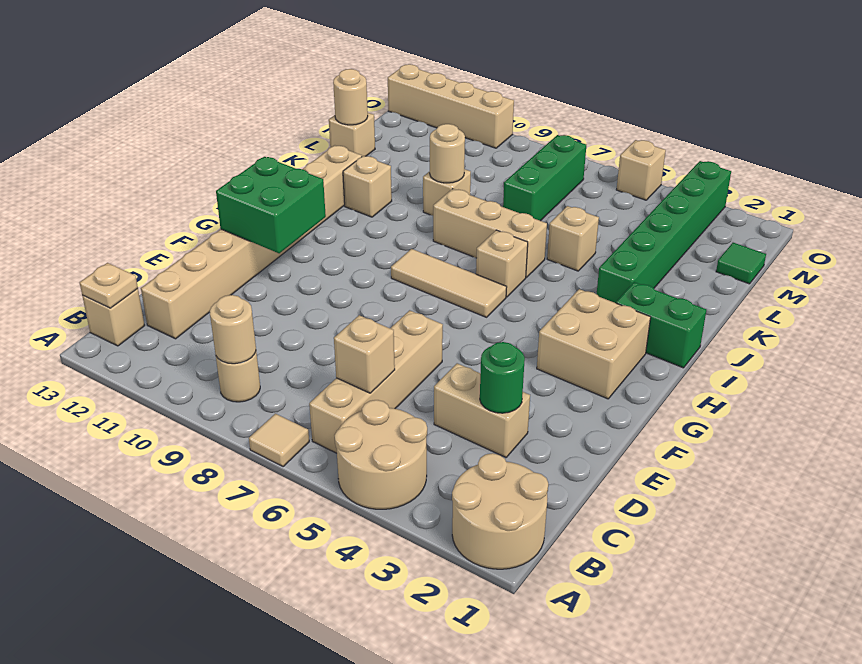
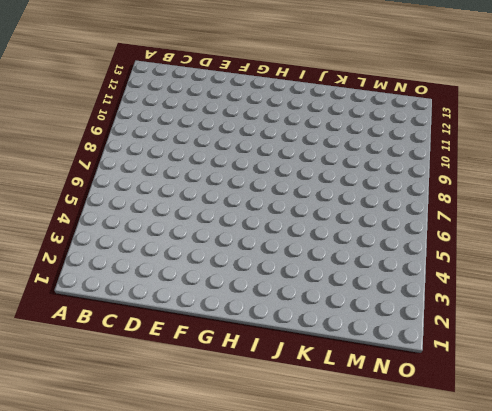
none -> tan round brick A1:B2 level 1
none -> tan round brick A4:B5 level 1
none -> tan tile A7 level 1

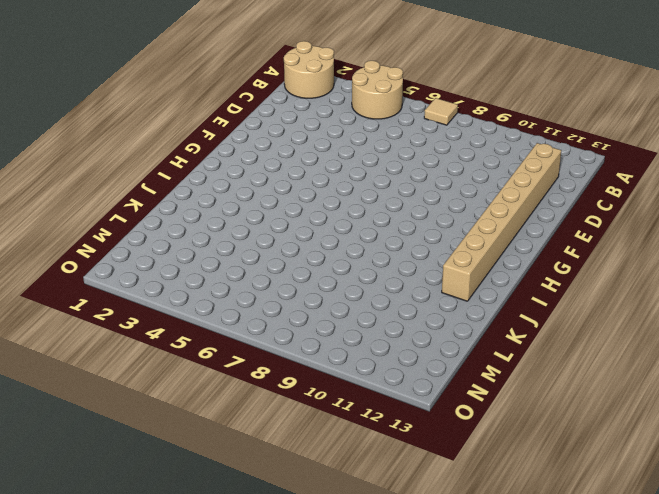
none -> tan brick B6:E6 level 1
none -> tan round brick B9 level 1
none -> tan brick B13 level 1

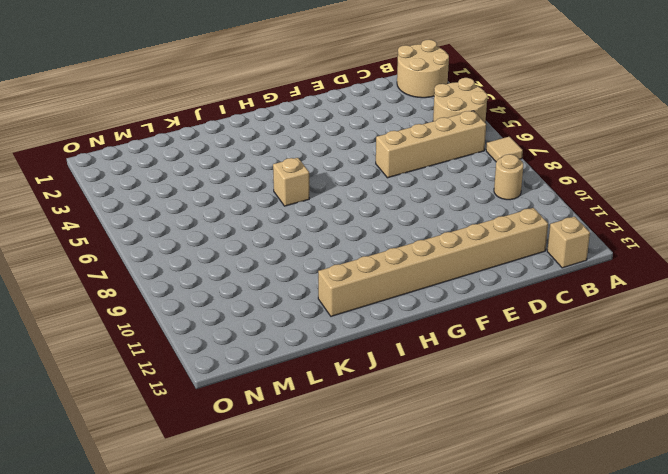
none -> tan brick D3:D4 level 1
none -> tan brick G2:H3 level 1
none -> tan tile H6:H8 level 1

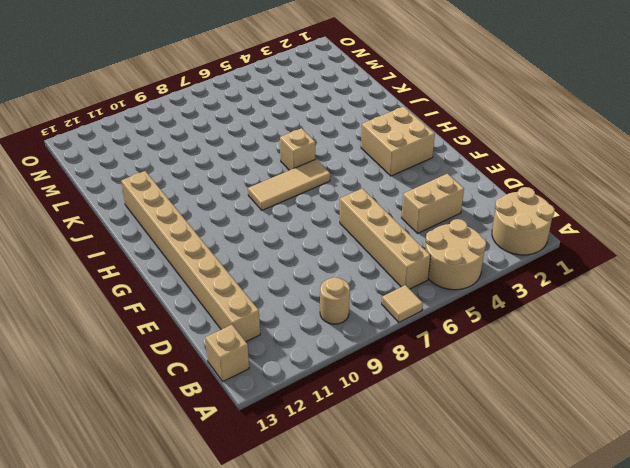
none -> green brick I1:I2 level 1
none -> green brick J3:O3 level 1
none -> tan brick J6:J8 level 1

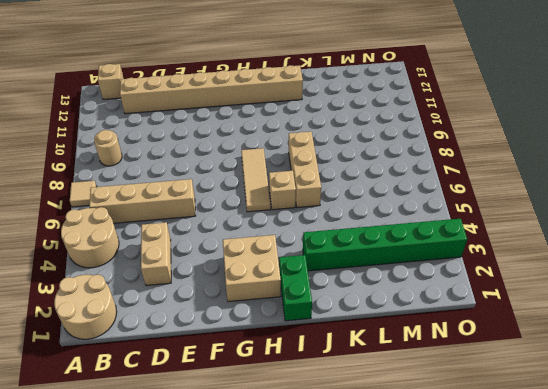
none -> tan brick J11 level 1
none -> tan brick K5 level 1
none -> tan brick K9 level 1

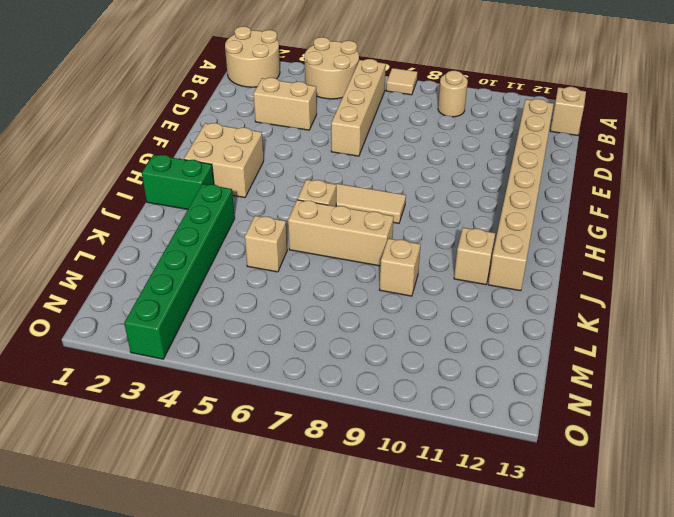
none -> green brick L7:N7 level 1
none -> tan brick L13 level 1
none -> green tile M1 level 1

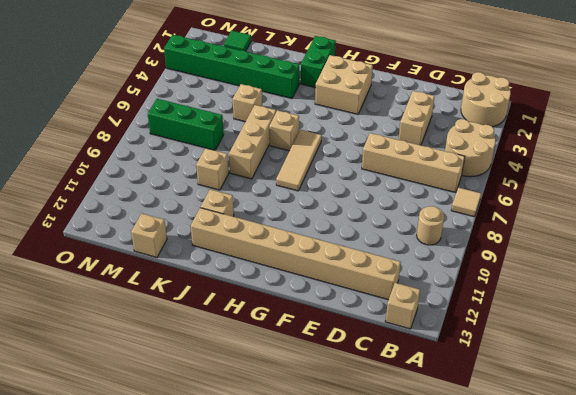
none -> tan brick O5 level 1
none -> tan brick O10:O13 level 1
none -> tan round brick B9 level 2

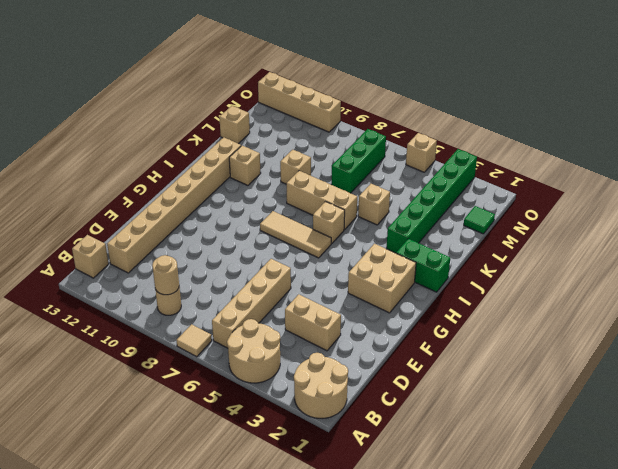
none -> tan plate B13 level 2
none -> tan brick C6 level 2
none -> green round brick D3 level 2

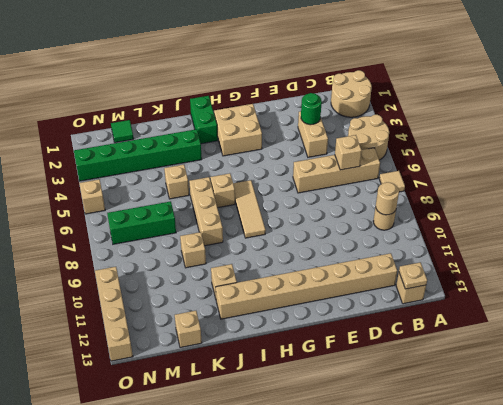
none -> green brick F11:G12 level 2
none -> tan round brick K9 level 2
none -> tan round brick L13 level 2

